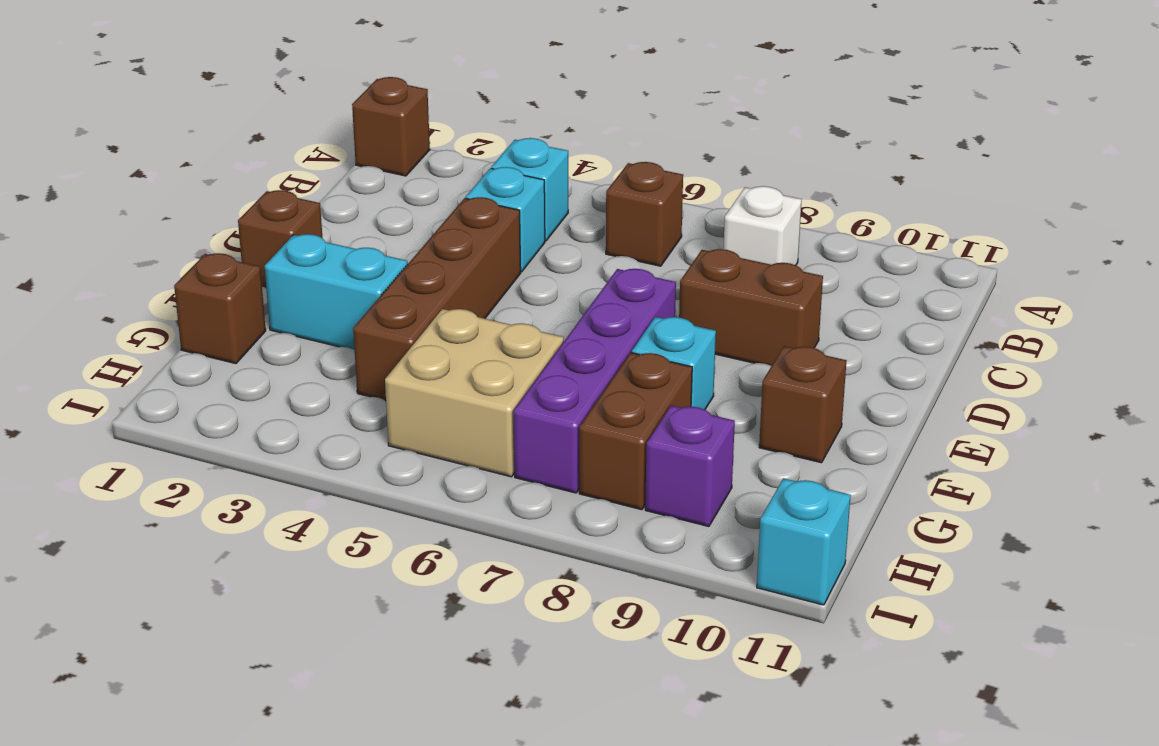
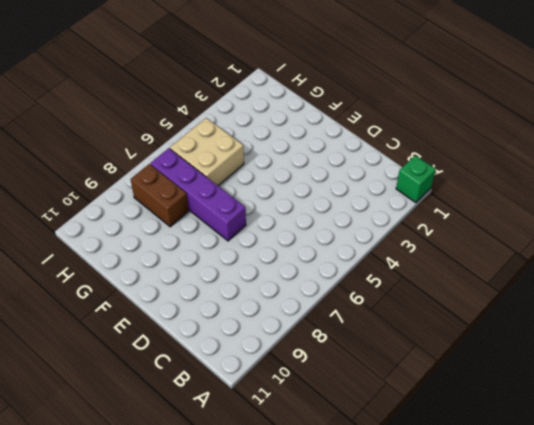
green brick A1 level 1 -> brown brick A1 level 1
none -> cyan brick B4 level 1
none -> brown brick B6 level 1
none -> white brick B8 level 1

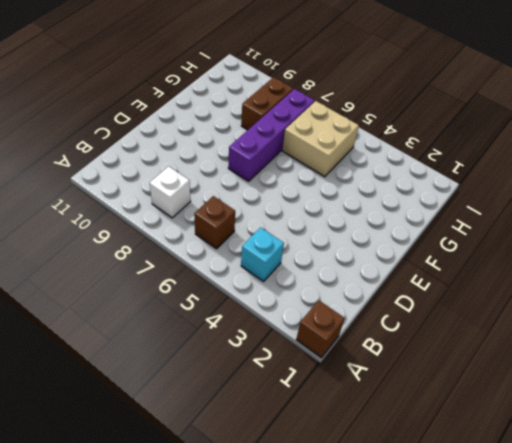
none -> cyan brick C4 level 1
none -> brown brick D4:G4 level 1
none -> brown brick D8:D9 level 1

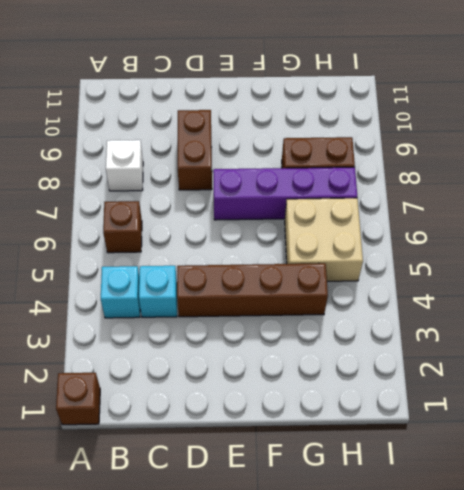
none -> brown brick E1 level 1
none -> cyan brick F2:F3 level 1
none -> cyan brick F8 level 1

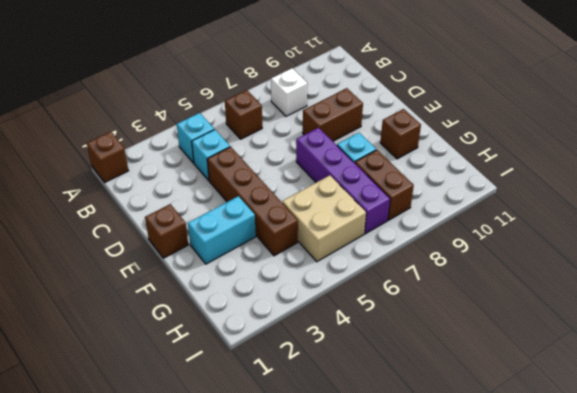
none -> brown brick G1 level 1
none -> purple brick H9 level 1
none -> cyan brick I11 level 1

